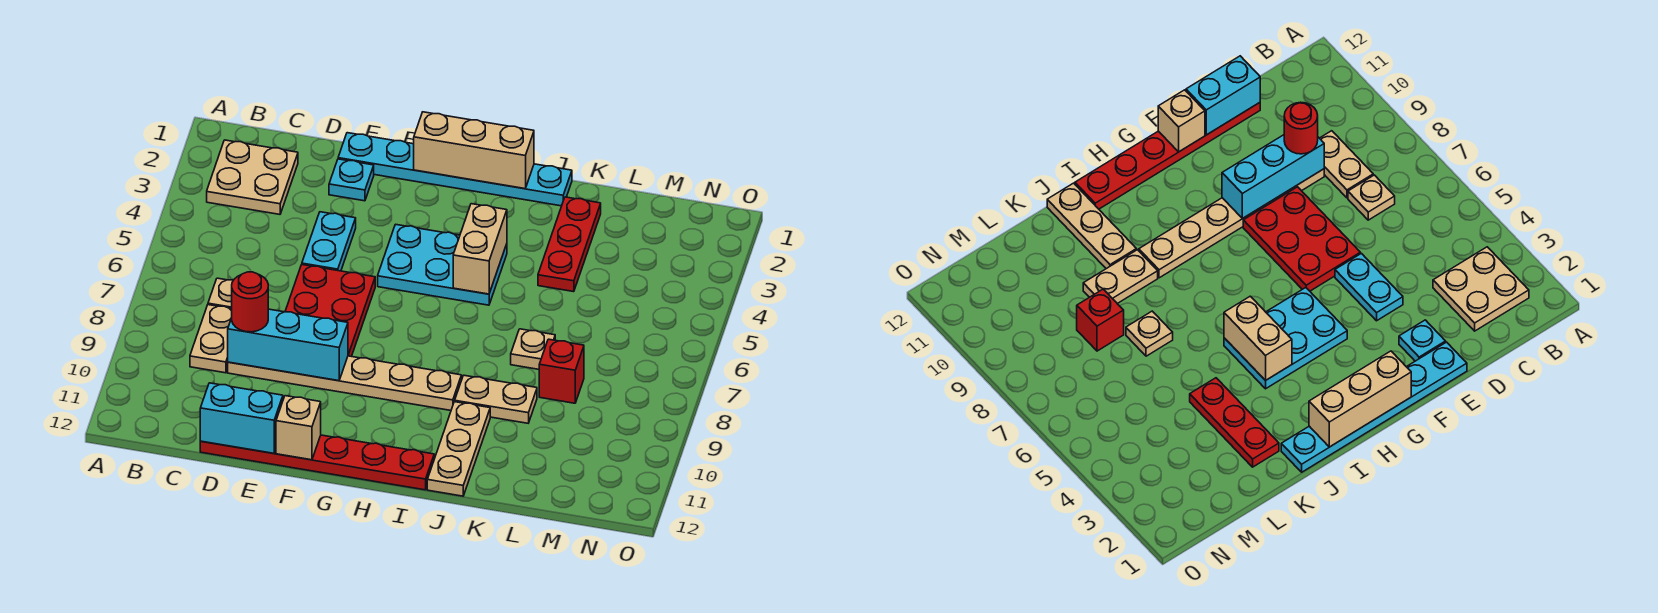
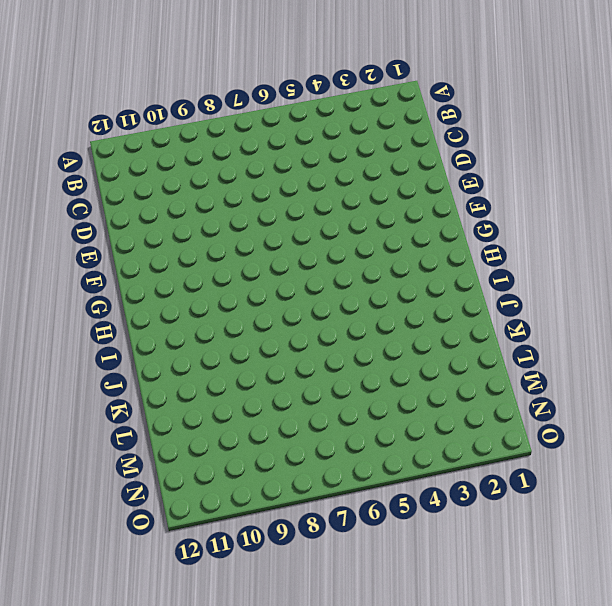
none -> tan plate B2:C3 level 1
none -> tan plate C7 level 1
none -> tan plate C8:C9 level 1

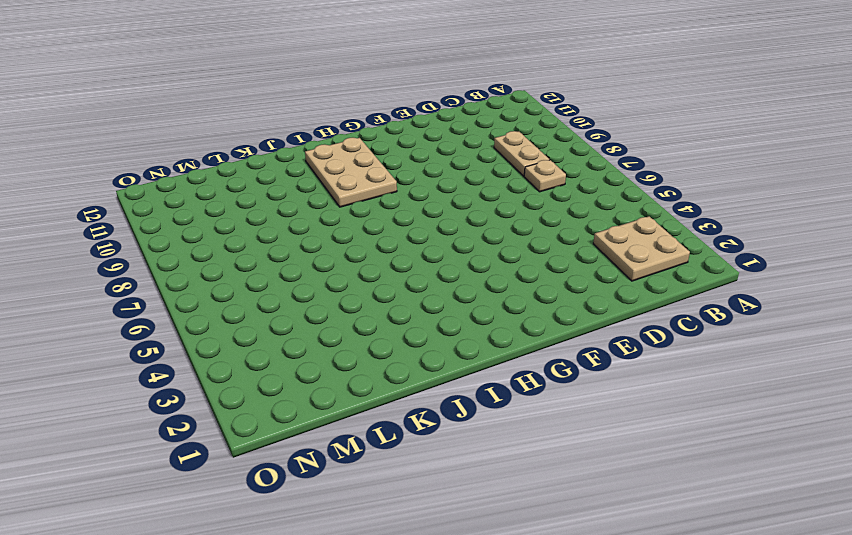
tan plate H9:I11 level 1 -> tan plate D9:I9 level 1
none -> red plate D12:I12 level 1
none -> cyan plate E1:J1 level 1
none -> cyan plate E2 level 1

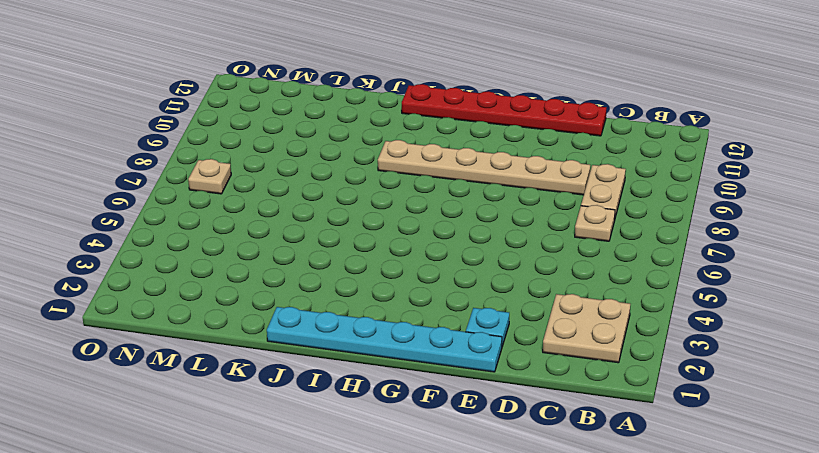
tan plate N7 level 1 -> tan plate K7 level 1
none -> cyan plate E4:E5 level 1
none -> red plate E6:F8 level 1
none -> cyan plate G4:I5 level 1

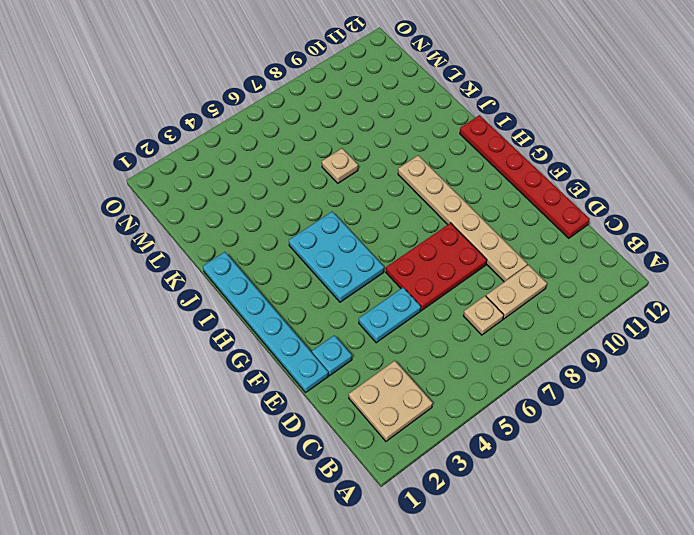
none -> tan plate J9:K9 level 1
none -> tan plate J10:J12 level 1
none -> red plate K2:K4 level 1

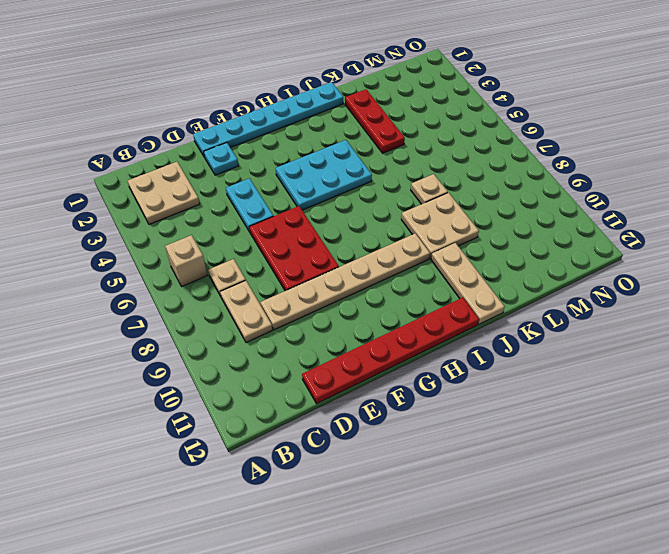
tan brick B6 level 1 -> tan brick F12 level 2
tan plate J8:K9 level 1 -> tan plate J9:K9 level 1
none -> red brick L8 level 1
none -> cyan brick D9:F9 level 2
none -> cyan brick D12:E12 level 2

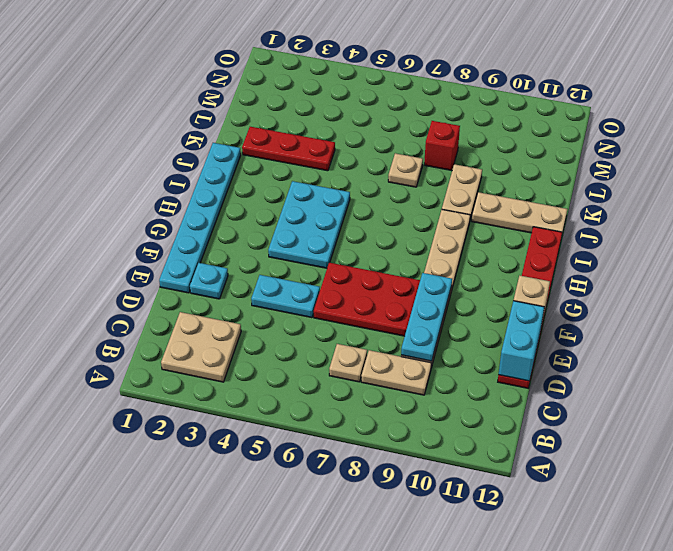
cyan plate D9:F9 level 2 -> cyan brick D9:F9 level 2
none -> tan brick G1:I1 level 2
none -> tan brick I4:I5 level 2
none -> red round brick D9 level 3

